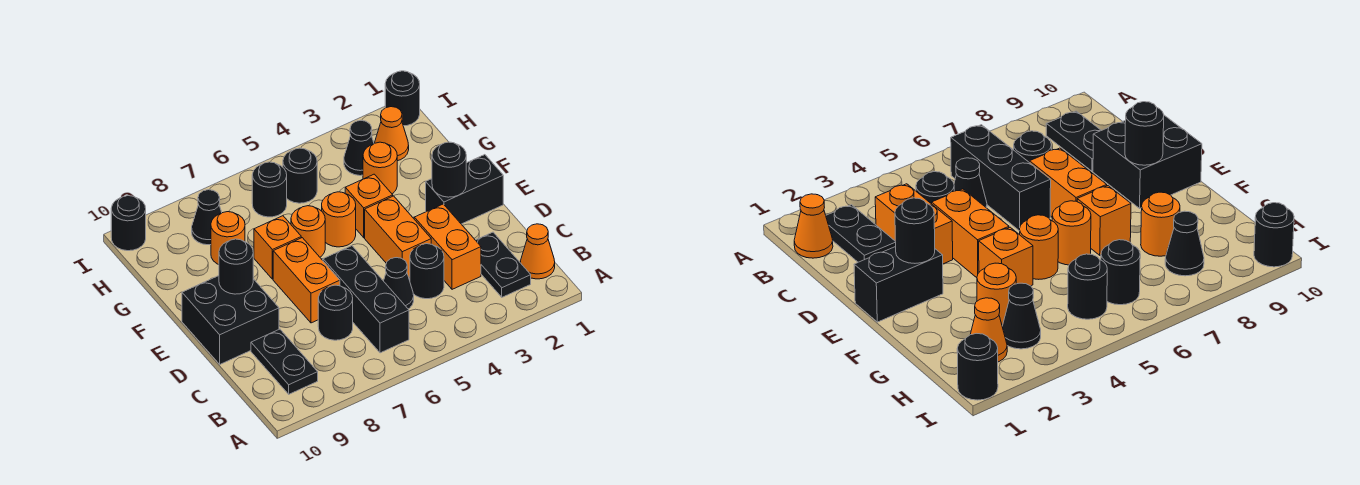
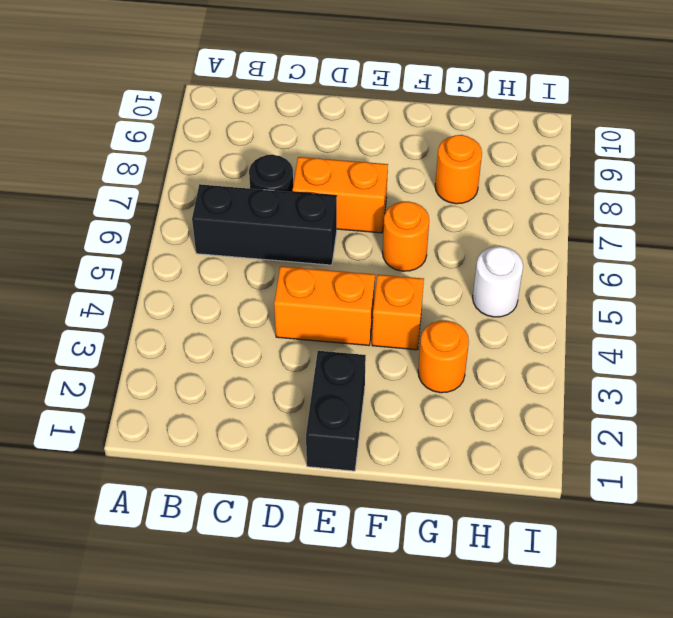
white round brick H5 level 1 -> black round brick H5 level 1
none -> orange cone B1 level 1
none -> black plate B2:C2 level 1
none -> black plate B9:C9 level 1

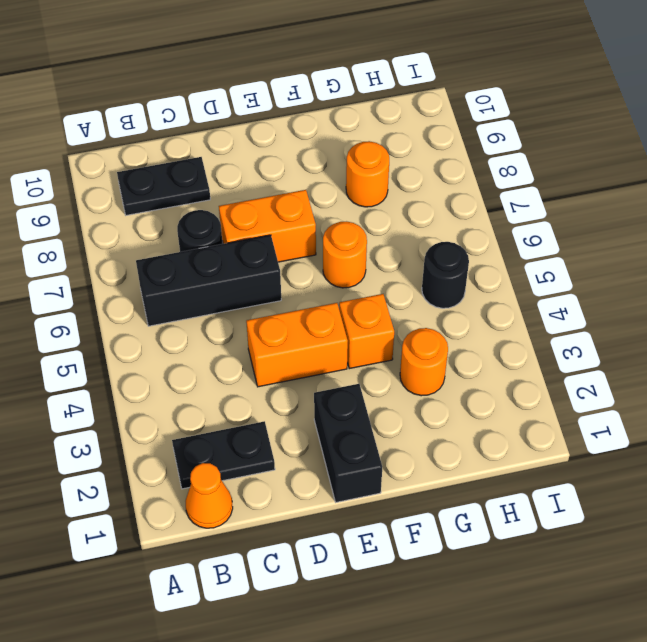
none -> orange brick C3:D3 level 1
none -> black round brick C4 level 1
none -> black cone C5 level 1

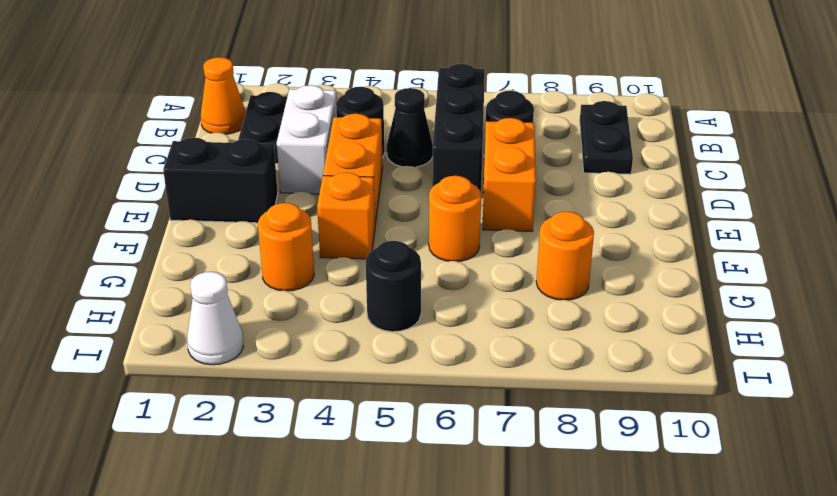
white brick C3:D3 level 1 -> orange brick C3:D3 level 1
white cone I2 level 1 -> none
none -> black brick D9:E10 level 1
none -> orange round brick F5 level 1
none -> orange brick F7 level 1

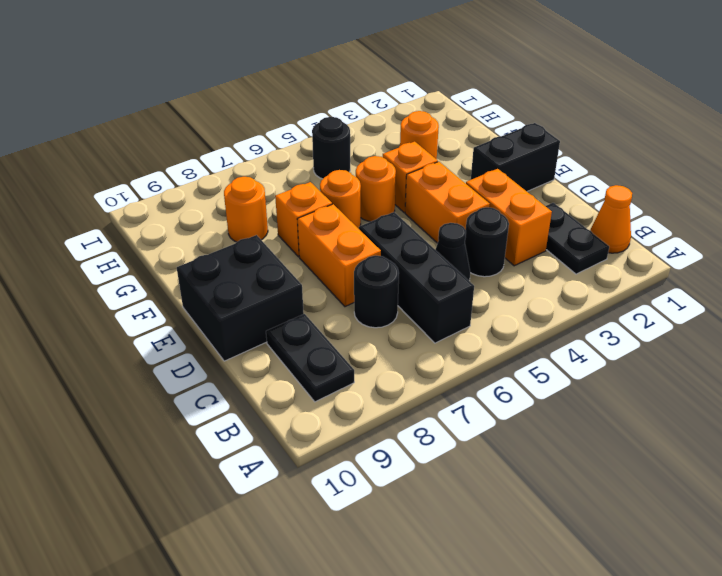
none -> orange cone H2 level 1
none -> black cone H3 level 1
none -> black round brick H6 level 1

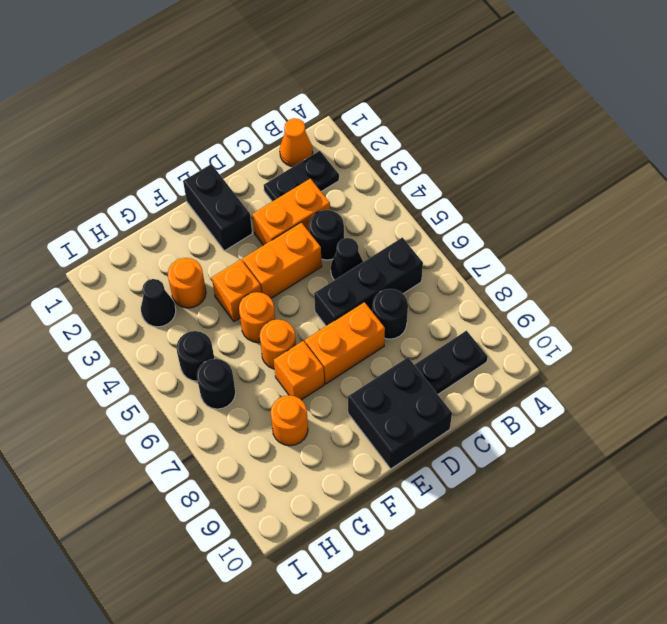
none -> orange cone H2 level 1
none -> black cone H8 level 1
none -> black round brick I1 level 1

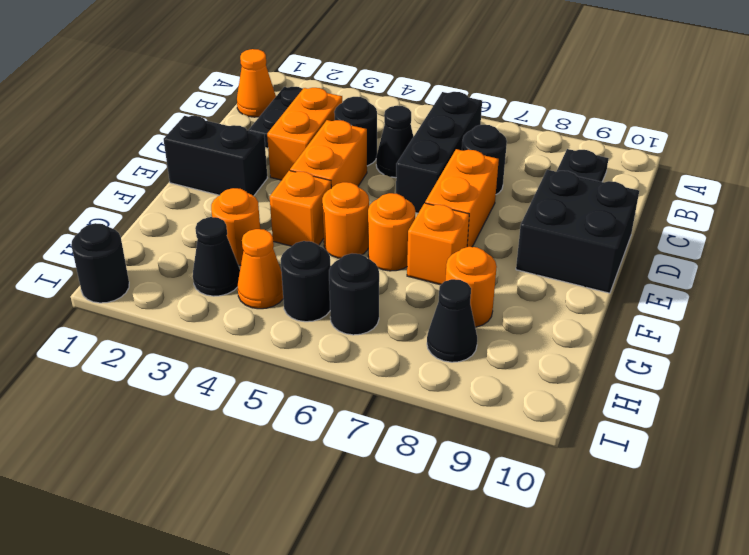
orange cone H4 level 1 -> orange cone H2 level 1
none -> black round brick I10 level 1
none -> black round brick E2 level 2
none -> black round brick E9 level 2

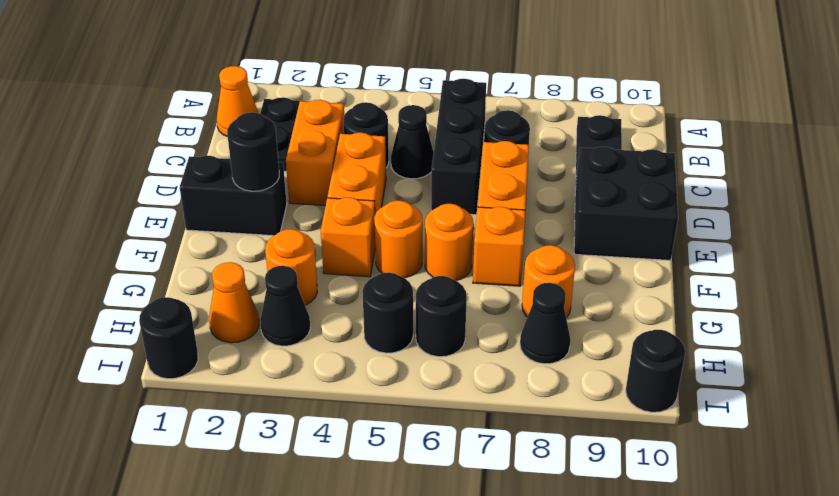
none -> black round brick E9 level 2

